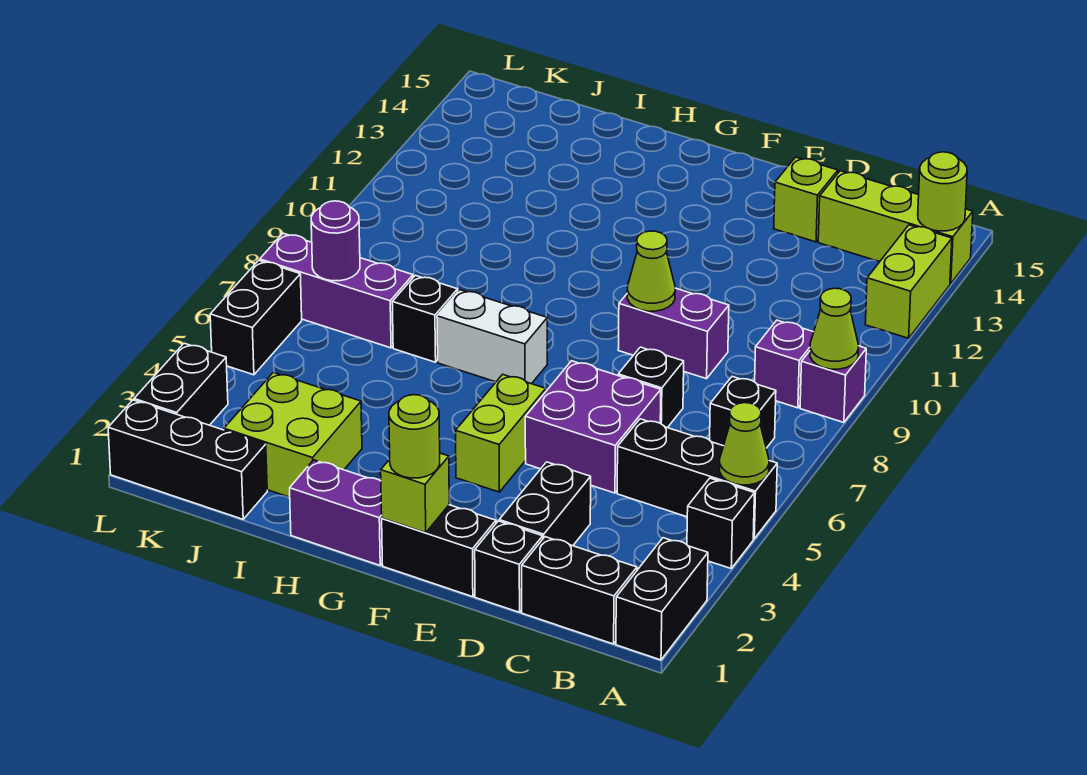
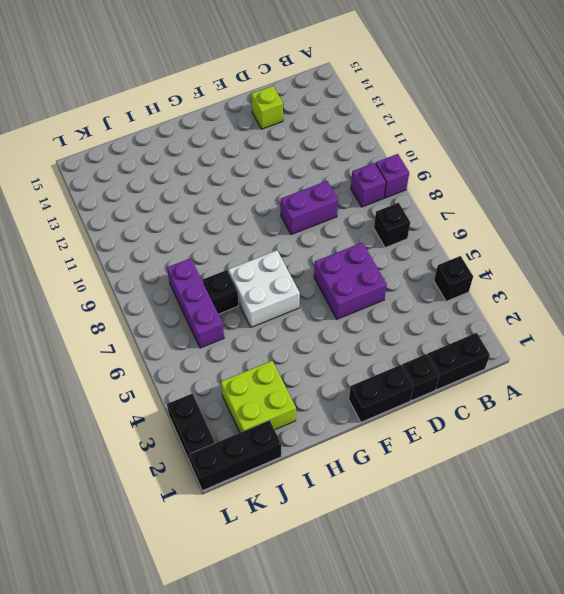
white brick G6:H7 level 1 -> white brick G7:H7 level 1
purple brick J6:J8 level 1 -> purple brick J7:L7 level 1
none -> black brick A1:A2 level 1
none -> black brick A5:C5 level 1
none -> lime brick A12:A13 level 1
none -> lime brick A14:C14 level 1

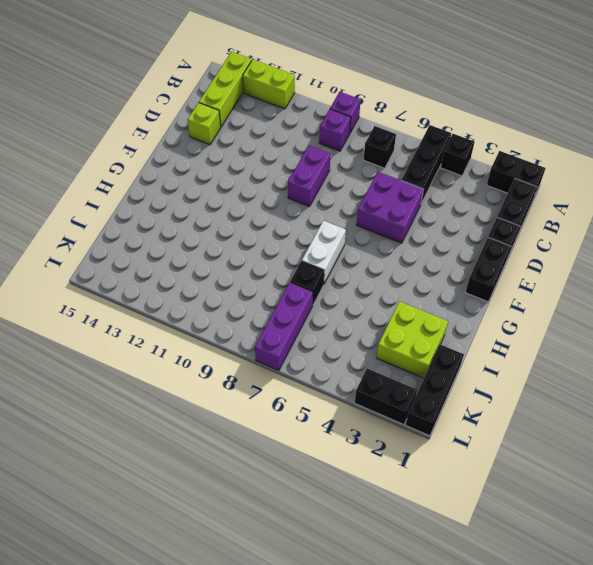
none -> black brick D2:D3 level 1
none -> black brick D7 level 1
none -> lime brick F4:F5 level 1
none -> purple brick G1:H1 level 1

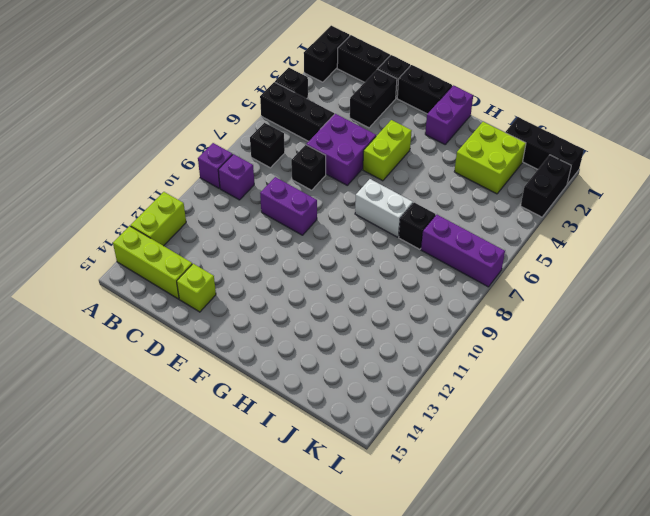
purple brick G1:G2 level 1 -> purple brick G1:H1 level 1
none -> black brick L5:L6 level 1
none -> lime cone A5 level 2
none -> lime cone A9 level 2
none -> lime round brick A14 level 2

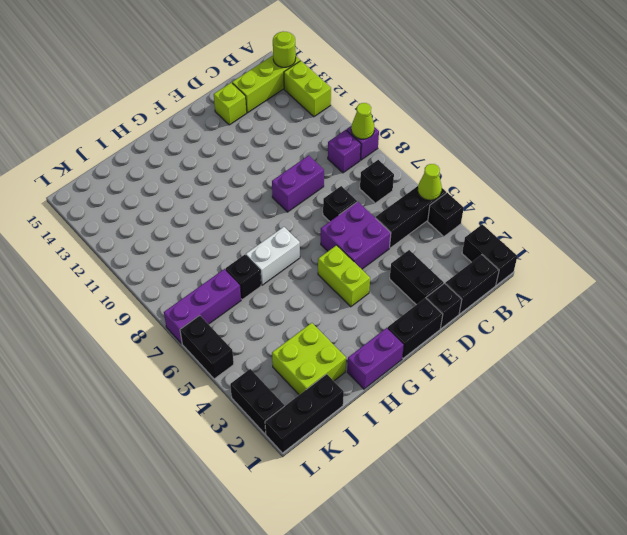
none -> lime cone E9 level 2
none -> lime brick F1 level 2
none -> purple round brick K7 level 2
none -> lime round brick F1 level 3

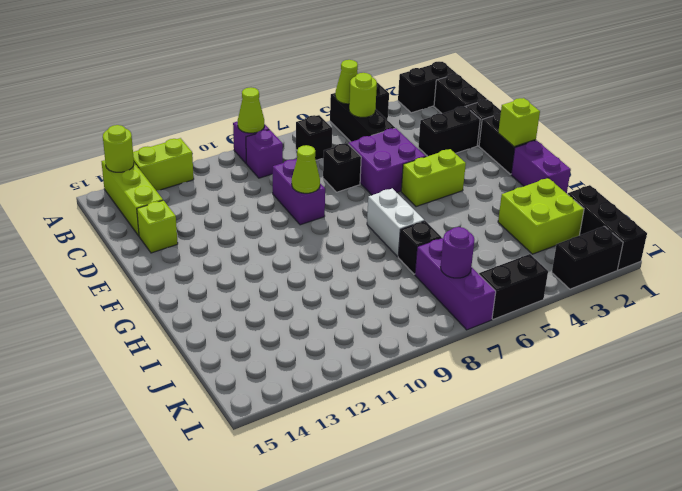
lime round brick B5 level 2 -> lime round brick F1 level 3

